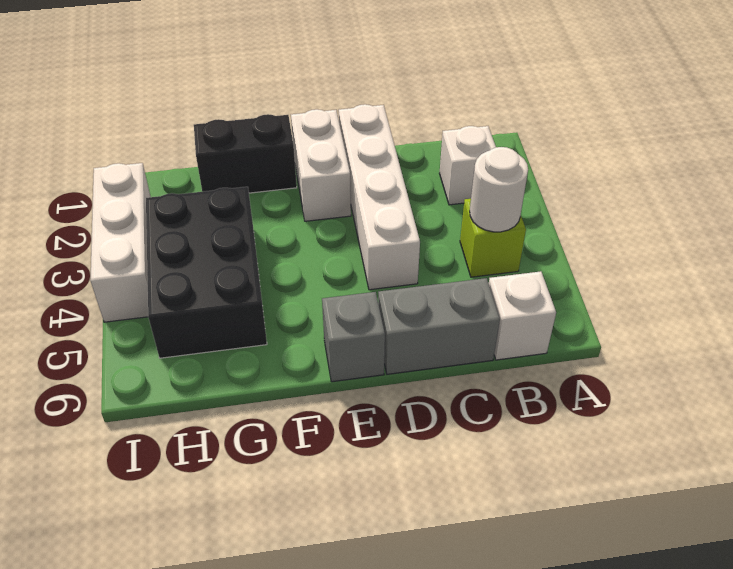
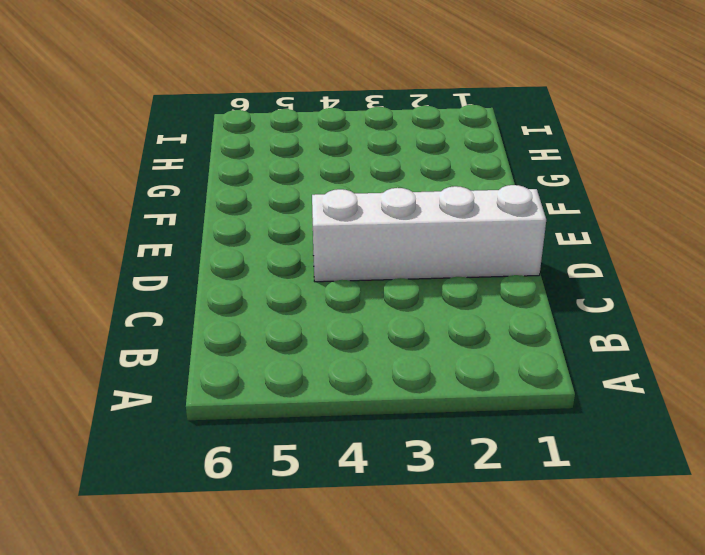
none -> white brick B2 level 1
none -> lime brick B4 level 1

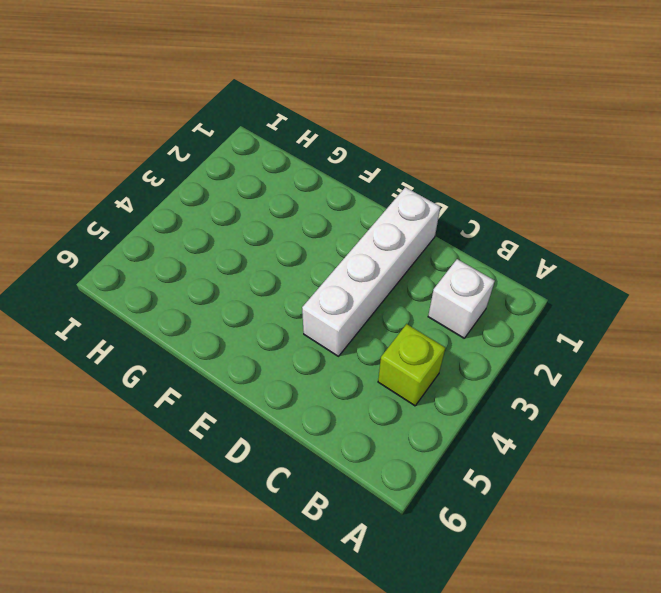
none -> white brick B6 level 1
none -> grey brick C6:D6 level 1

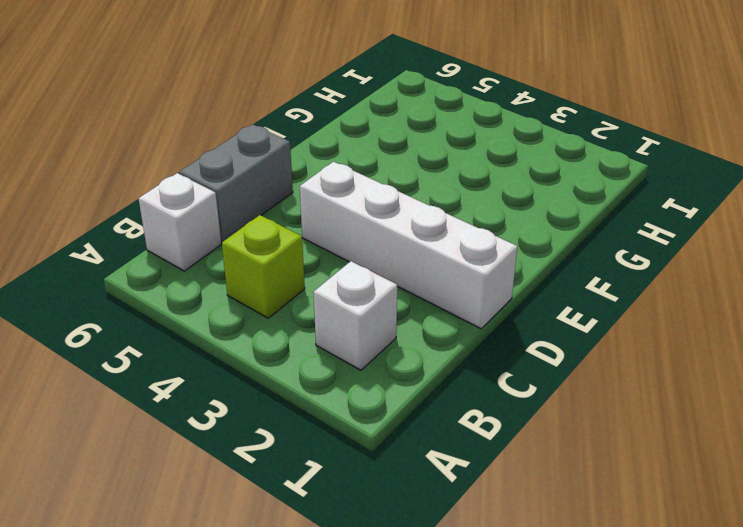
none -> white brick E1:E2 level 1
none -> grey brick E6 level 1

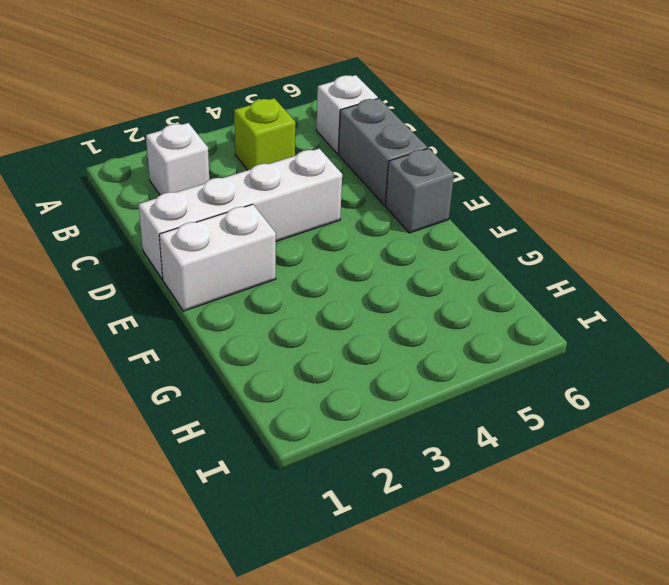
none -> black brick F1:G1 level 1
none -> black brick G3:H5 level 1

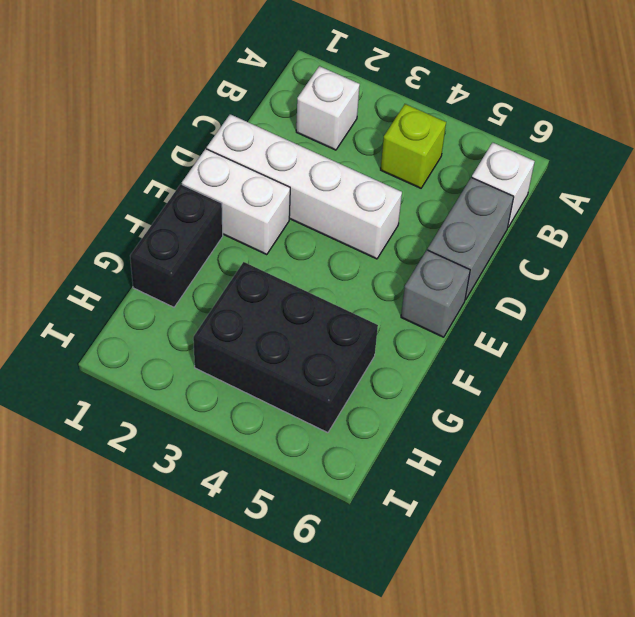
none -> white brick I2:I4 level 1
none -> white round brick B4 level 2

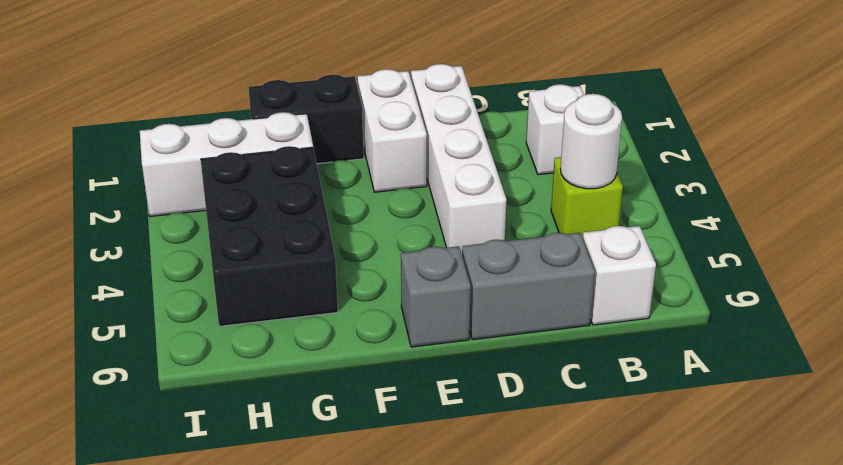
white brick G2:I2 level 1 -> white brick I2:I4 level 1

